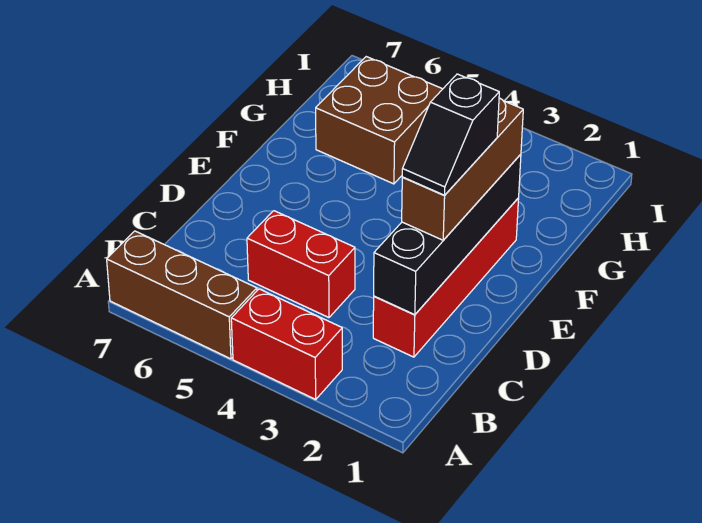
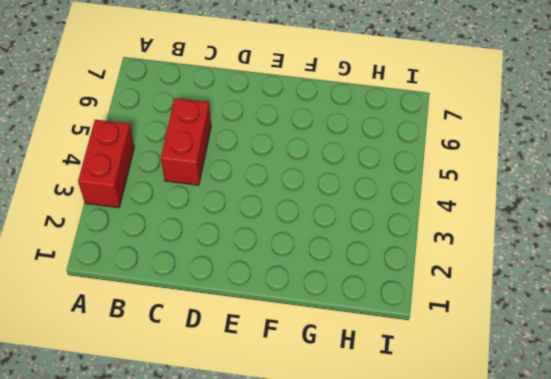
none -> brown brick A5:A7 level 1
none -> red brick C2:F2 level 1

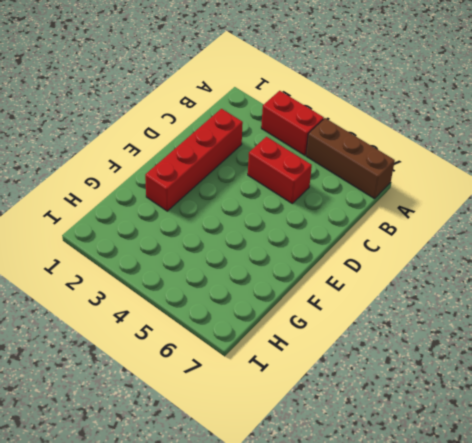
none -> brown brick G5:H6 level 1
none -> black brick C2:F2 level 2

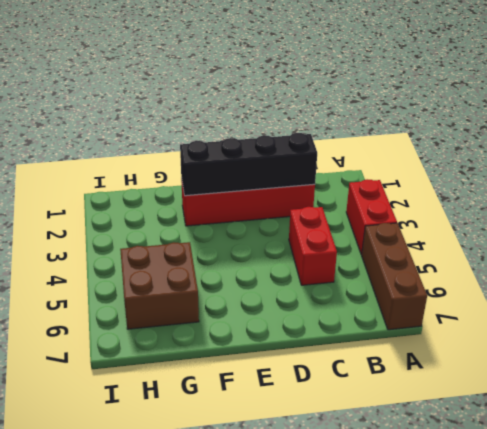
none -> brown brick D2:F2 level 3
none -> black slope D2:E2 level 4 top E

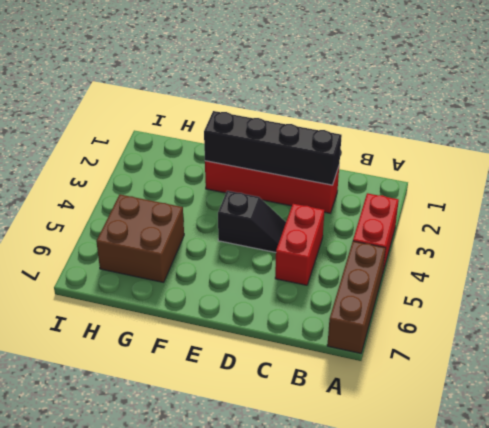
black slope D4:E4 level 1 top E -> black slope D2:E2 level 4 top E
none -> brown brick D2:F2 level 3

